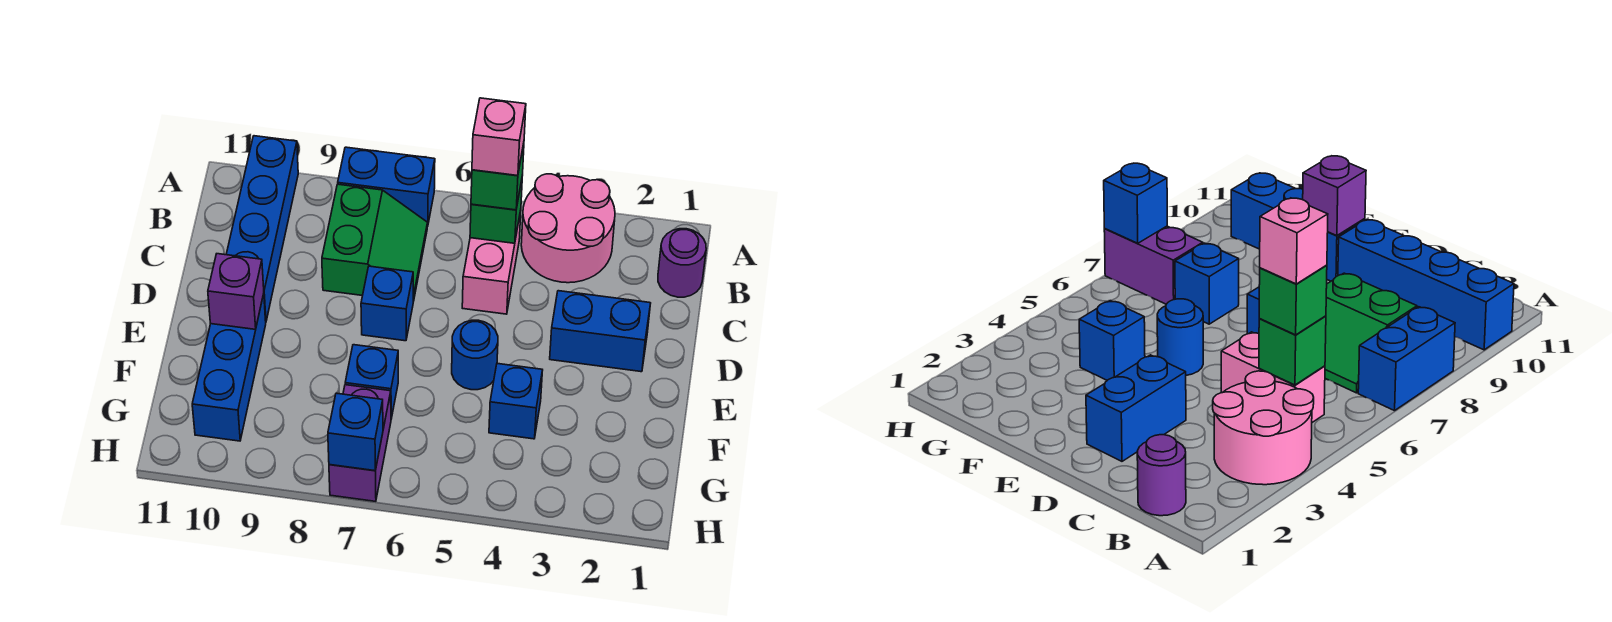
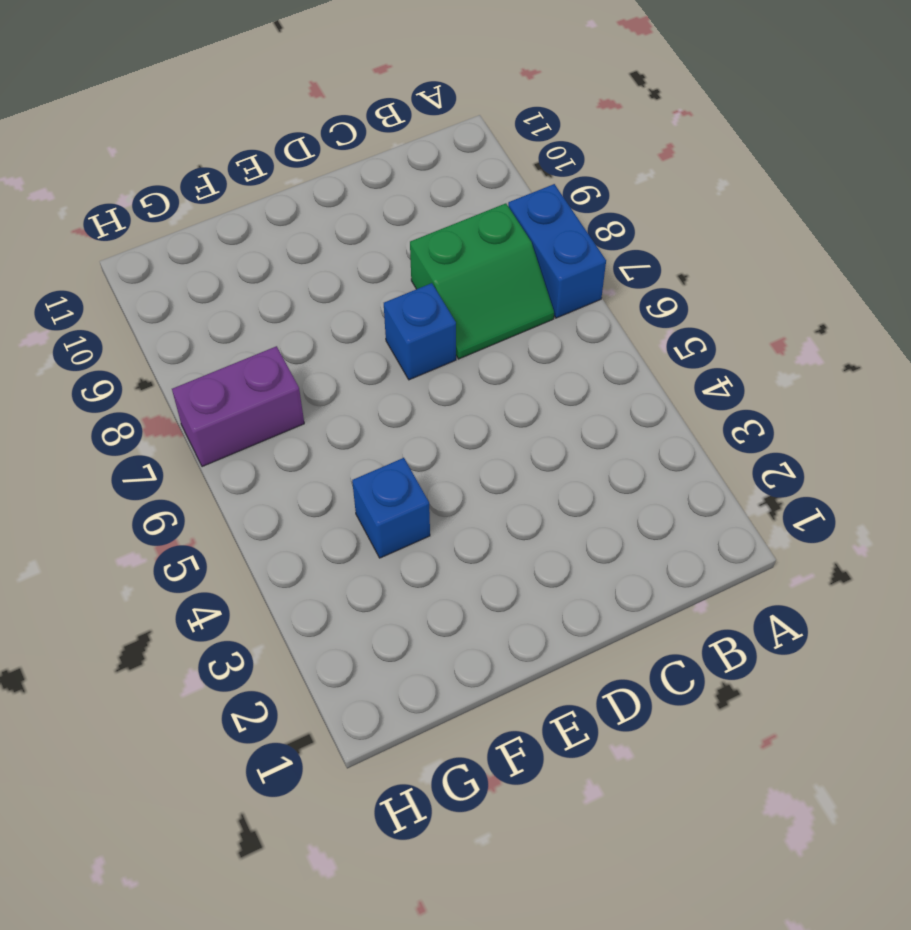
none -> pink round brick A3:B4 level 1
none -> blue brick A10:D10 level 1
none -> purple round brick B1 level 1

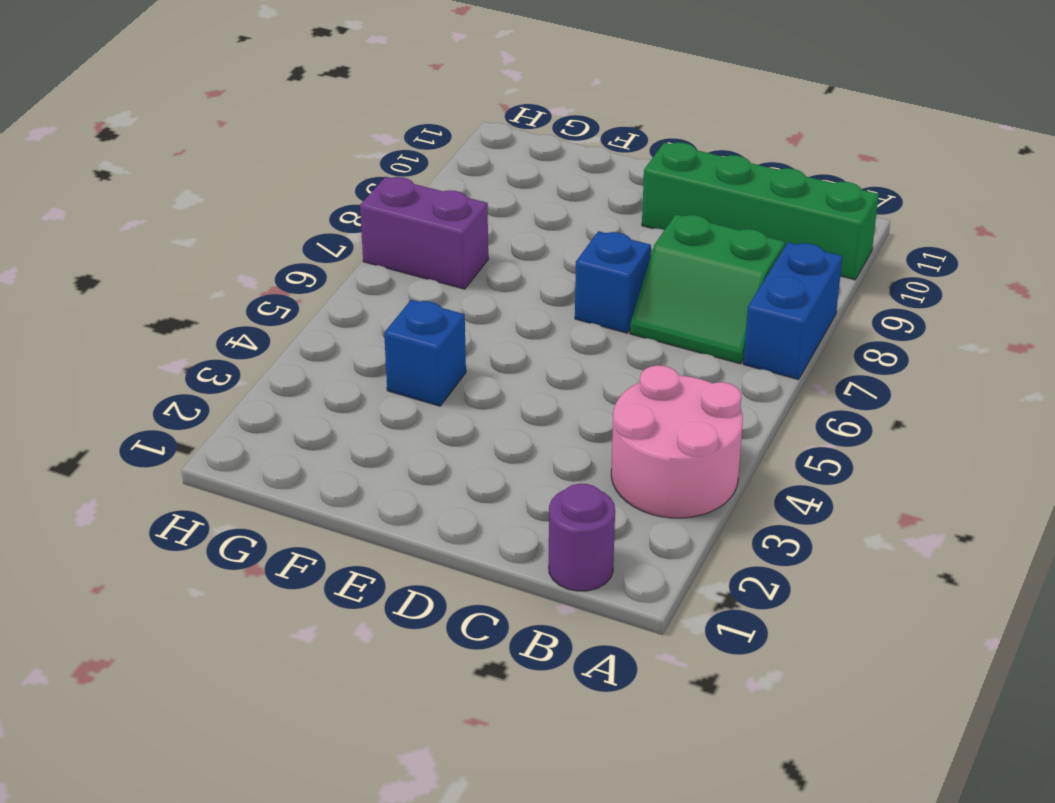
green brick A10:D10 level 1 -> blue brick A10:D10 level 1
none -> pink brick B5:C5 level 1
none -> blue brick D2:D3 level 1
none -> blue round brick E5 level 1

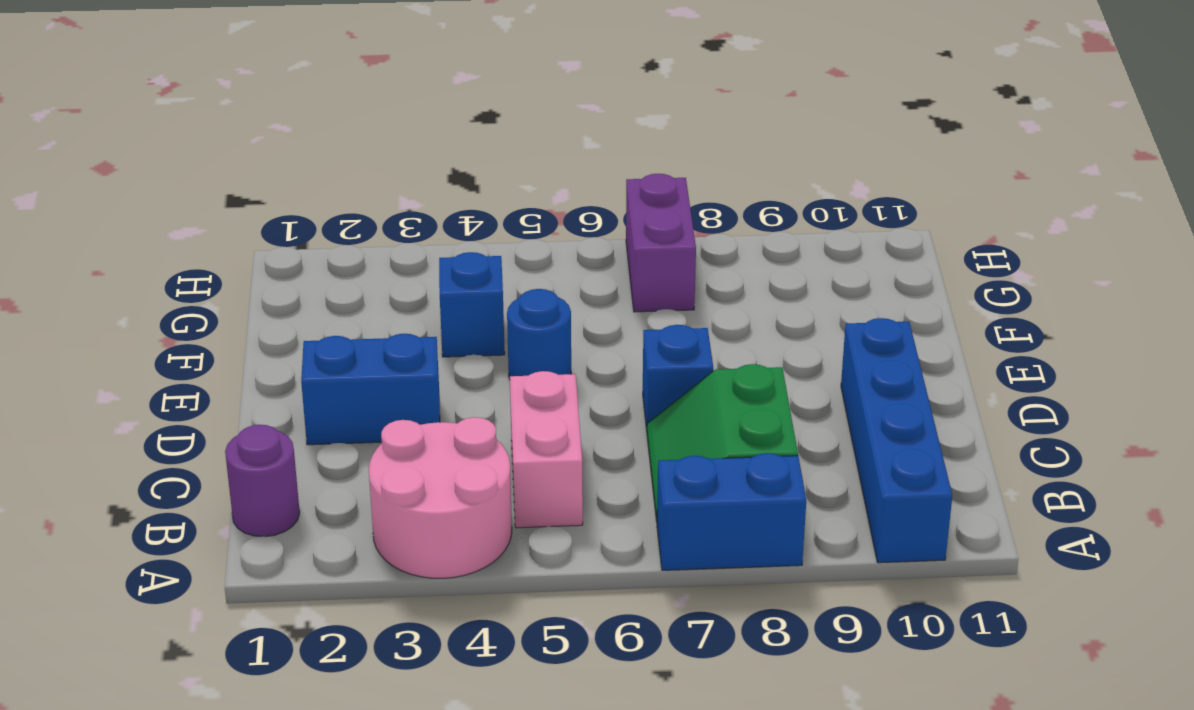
none -> blue brick E10:G10 level 1
none -> blue brick F7 level 1
none -> green brick B5 level 2

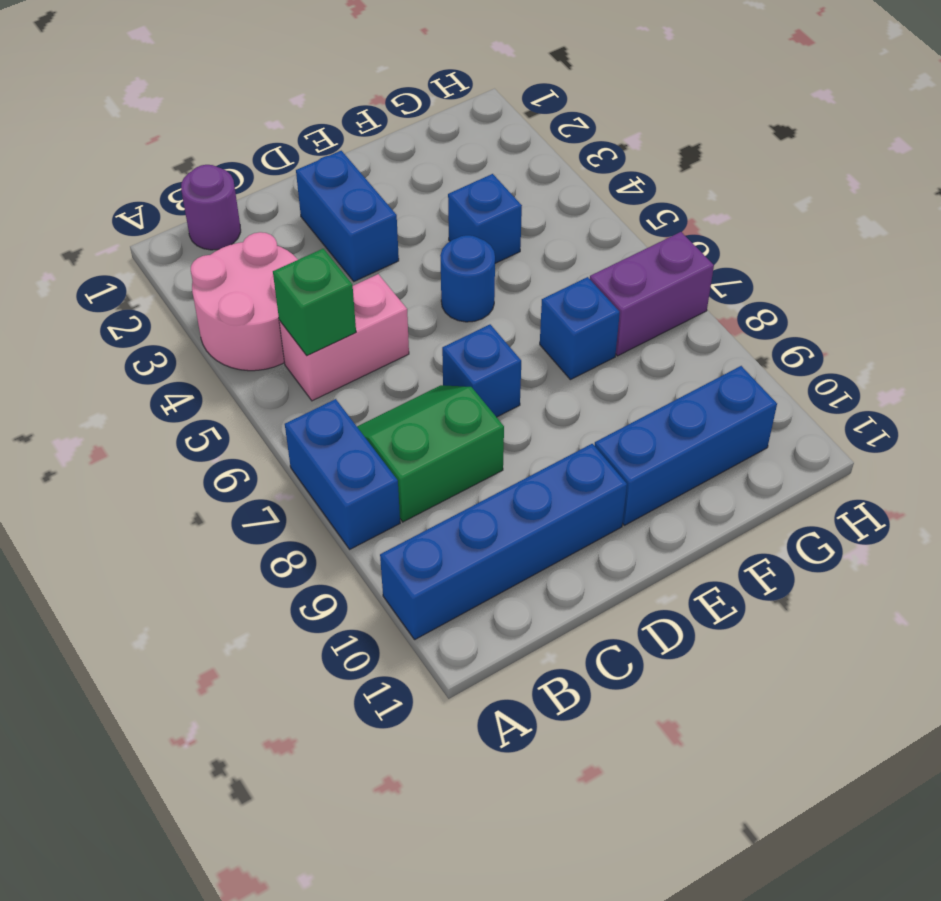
none -> purple brick E10 level 2
none -> blue brick H7 level 2
none -> green brick B5 level 3

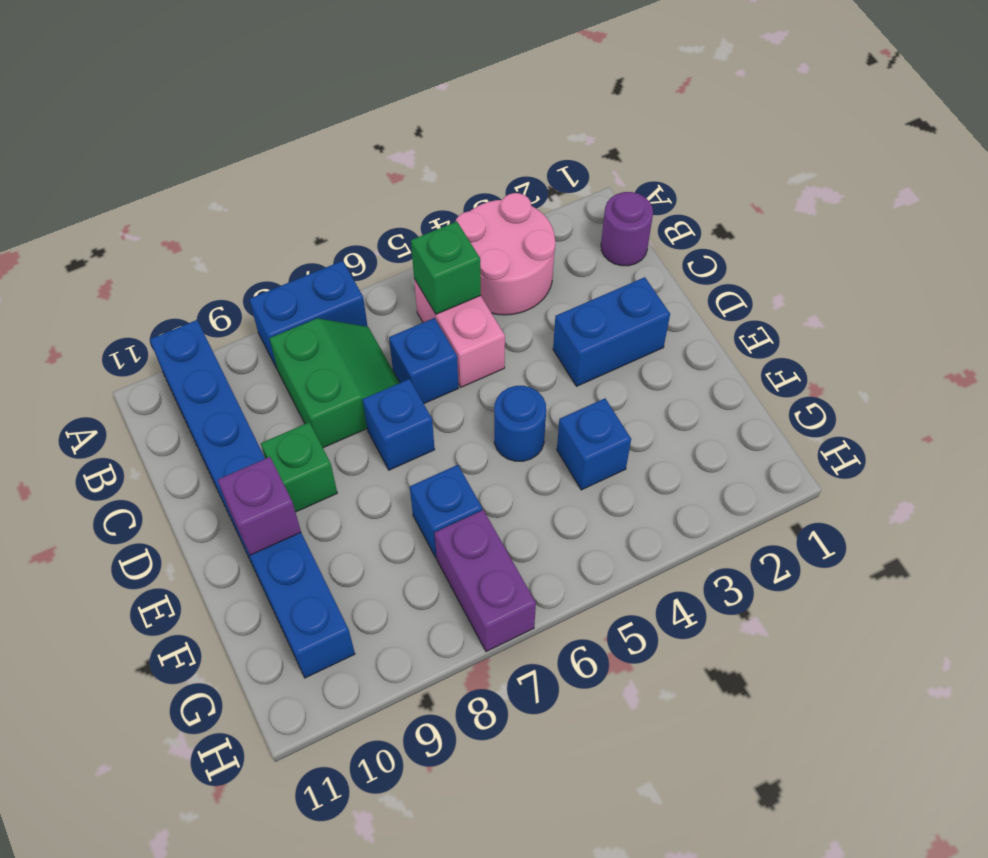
blue brick C6 level 1 -> blue brick H7 level 2
green brick D9 level 1 -> green brick B5 level 3
none -> pink brick B5 level 4

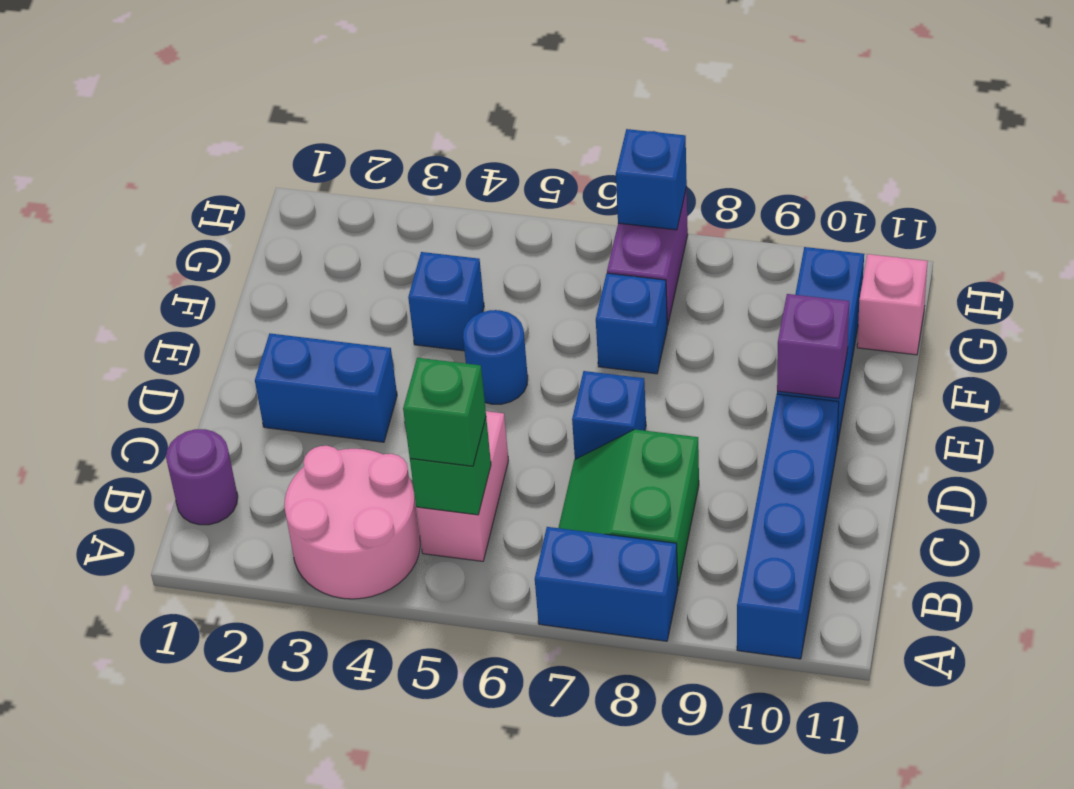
pink brick G11 level 1 -> pink brick B5 level 4

